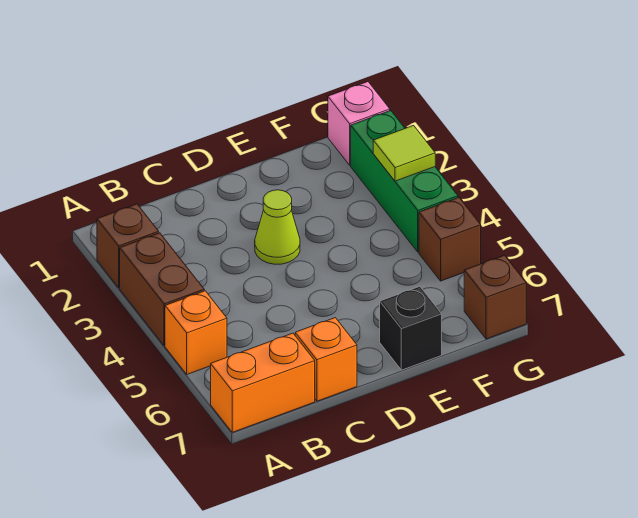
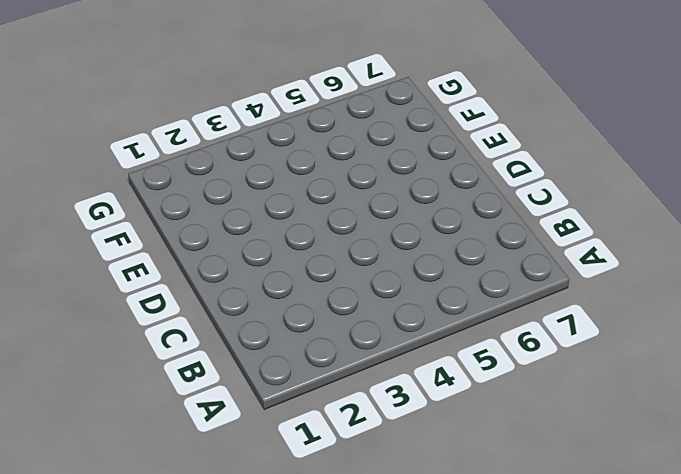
none -> brown brick A2 level 1
none -> brown brick A3:A4 level 1
none -> orange brick A5 level 1

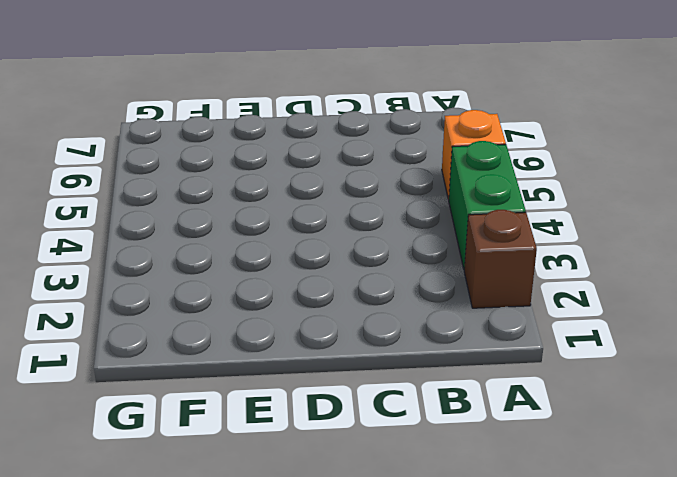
green brick A3:A4 level 1 -> brown brick A3:A4 level 1
none -> orange brick A7:B7 level 1
none -> orange brick C7 level 1
none -> lime cone D3 level 1

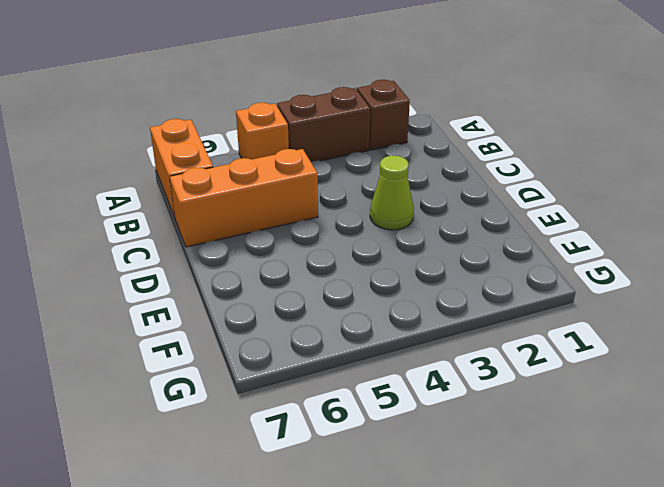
orange brick C5:C7 level 1 -> orange brick C7 level 1
none -> black brick E7 level 1
none -> pink brick G1 level 1
none -> green brick G2:G4 level 1

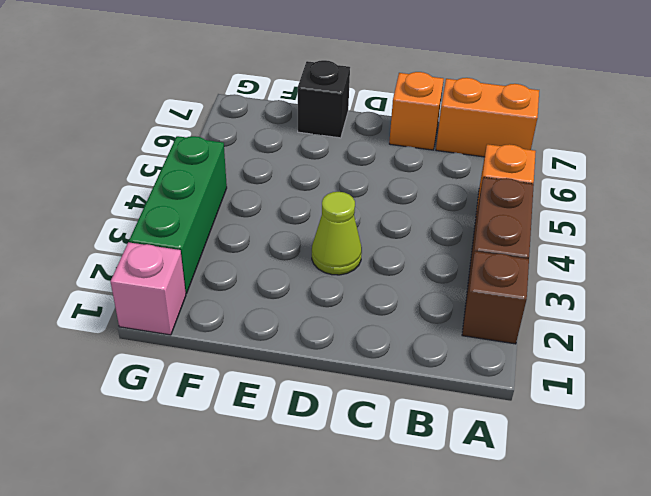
none -> brown brick G5 level 1
none -> brown brick G7 level 1
none -> lime tile G3 level 2

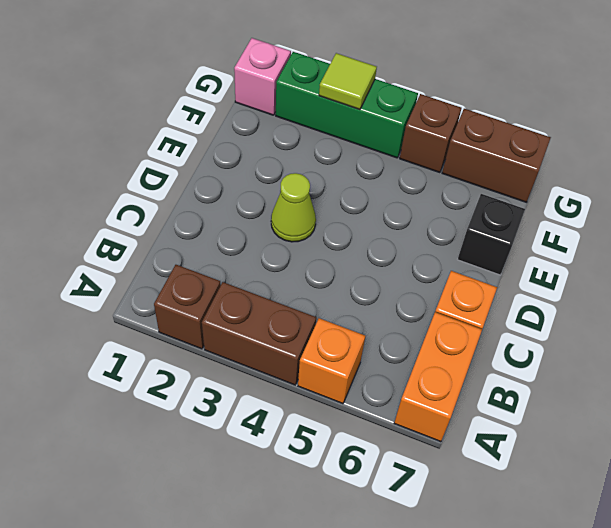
brown brick G6:G7 level 1 -> brown brick G7 level 1

